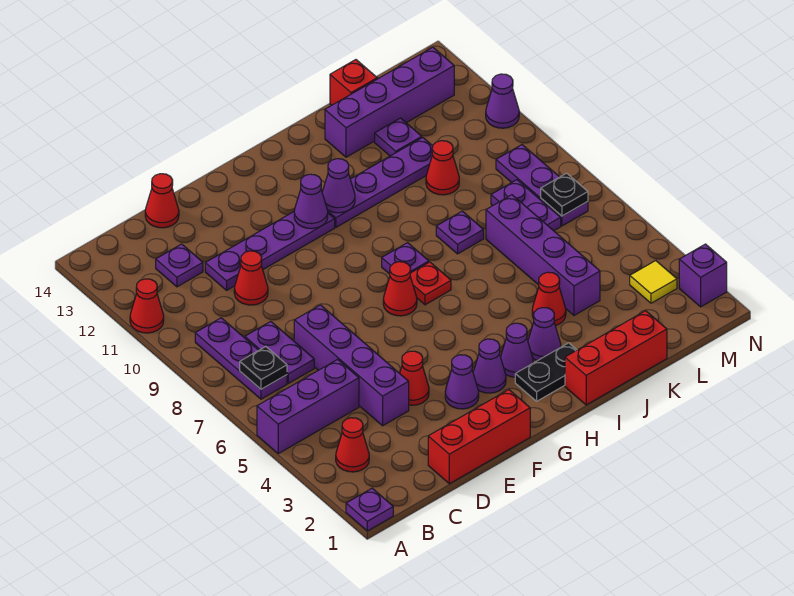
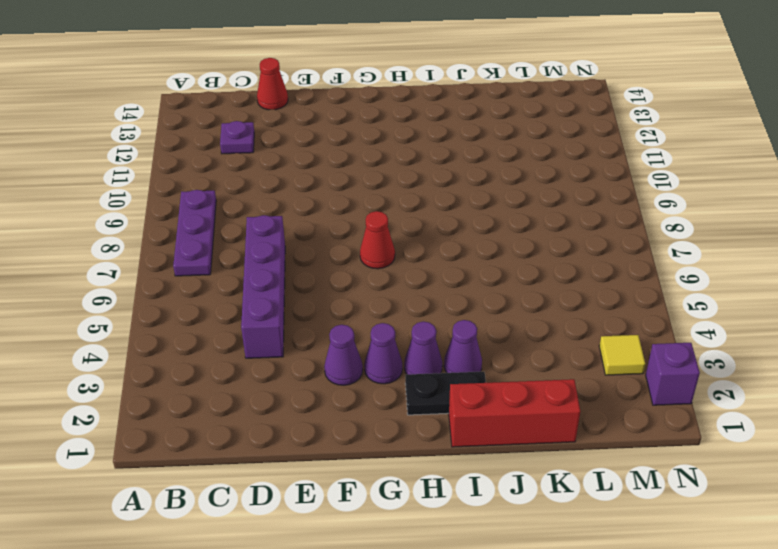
none -> purple plate A1 level 1
none -> purple brick A5:C5 level 1
none -> red cone A11 level 1
none -> red cone B3 level 1

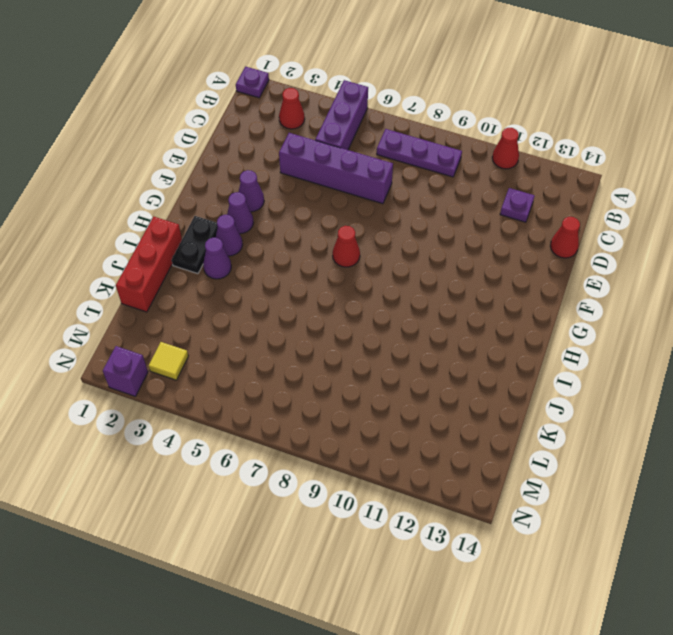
none -> purple plate C7:C8 level 1
none -> red brick D1:F1 level 1
none -> red cone D10 level 1
none -> purple plate D11:G11 level 1

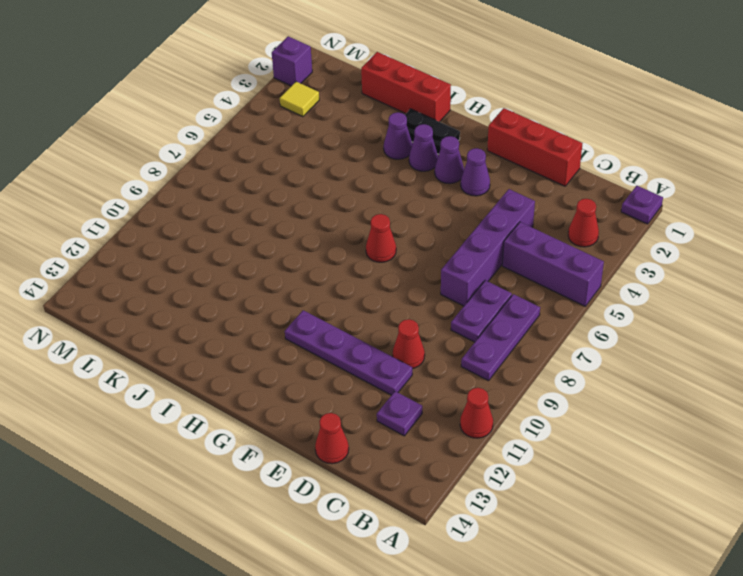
none -> red cone E4 level 1
none -> red plate H7 level 1
none -> purple plate H8 level 1
none -> purple plate H11:K11 level 1

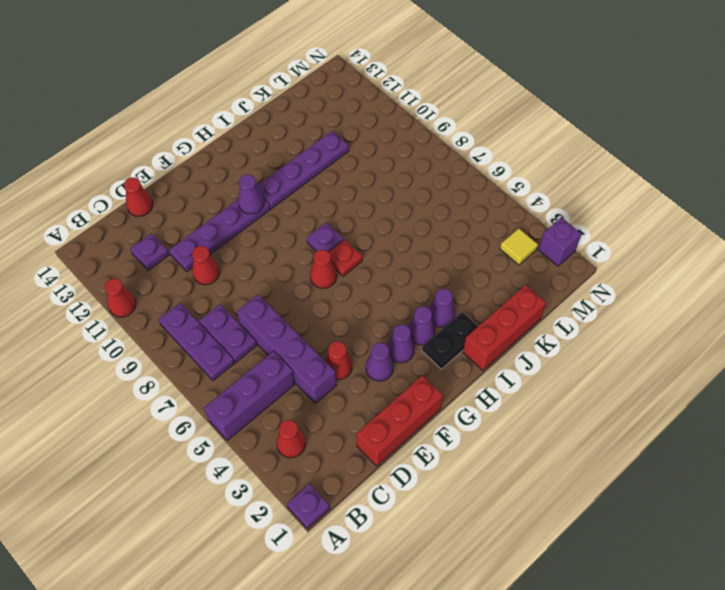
none -> red cone J4 level 1
none -> purple plate J8 level 1
none -> purple brick J13:M13 level 1
none -> purple brick K4:K7 level 1

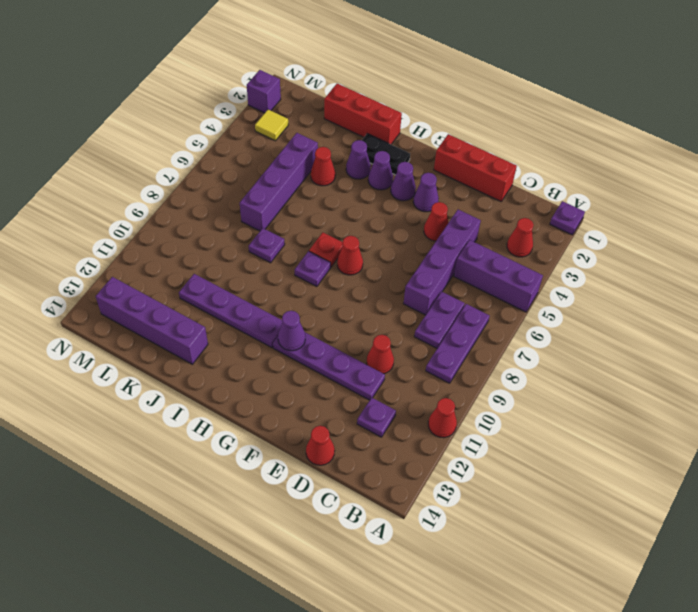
none -> red cone K10 level 1
none -> purple plate K12 level 1
none -> red brick K14 level 1
none -> purple plate L7:L8 level 1

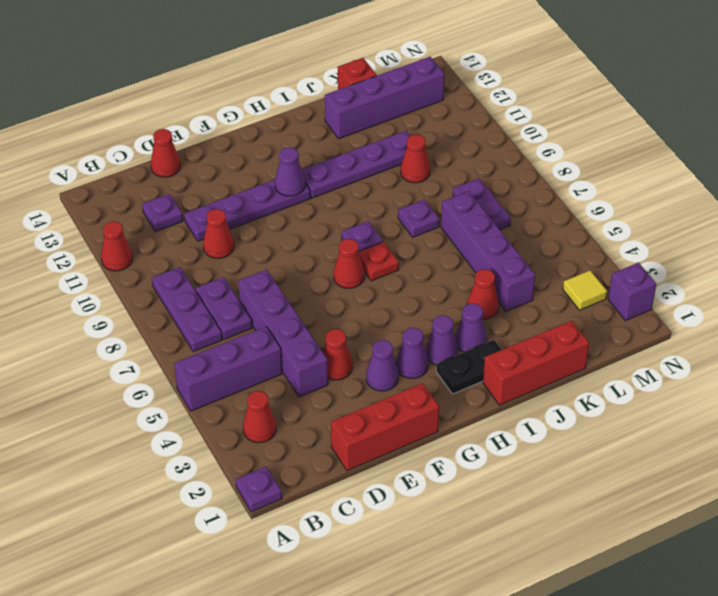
none -> purple plate K12 level 1
none -> purple plate M7:M9 level 1
none -> purple cone N11 level 1
none -> black plate B7 level 2

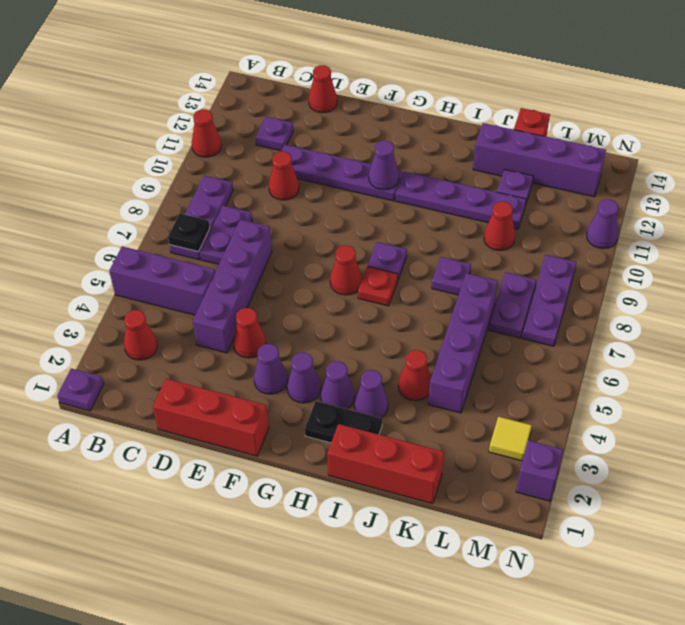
none -> purple cone H11 level 2
none -> black plate M7 level 2

